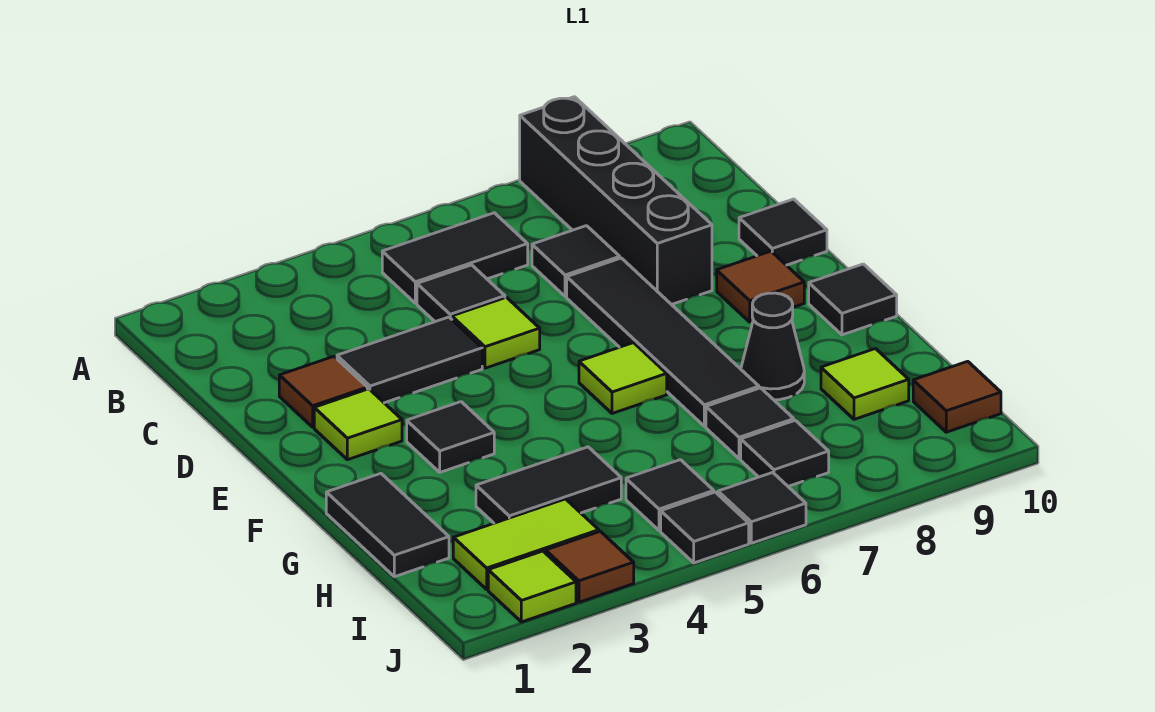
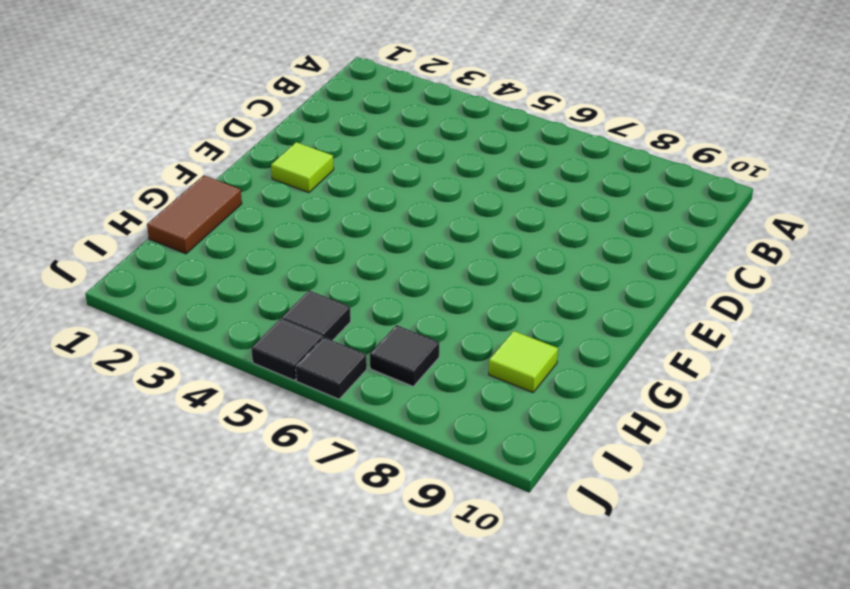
brown tile G1:H1 level 1 -> black tile G1:H1 level 1
none -> black brick A8:D8 level 1
none -> black tile B5:B6 level 1
none -> black tile C5 level 1

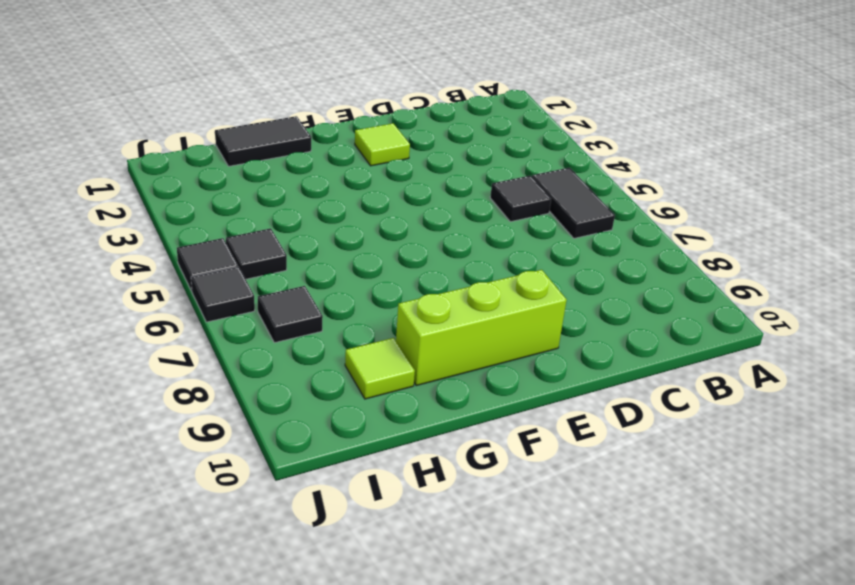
lime brick E9:G9 level 1 -> brown tile E9 level 1
none -> black brick A8:D8 level 1
none -> black tile C7 level 1
none -> brown tile D2 level 1

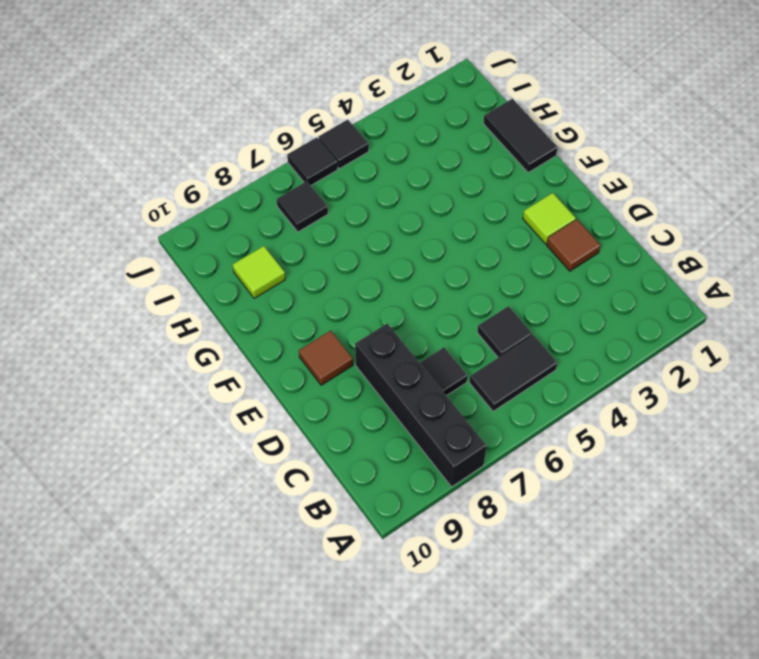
none -> black tile D3:D4 level 1
none -> lime tile D5 level 1
none -> black tile D7:G7 level 1

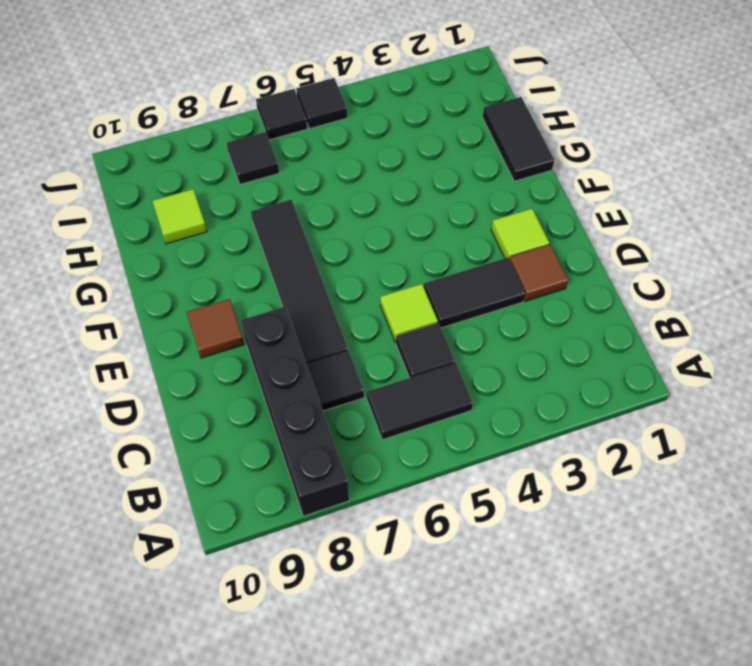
none -> black tile D10 level 1
none -> black tile F3 level 1
none -> lime tile F6 level 1

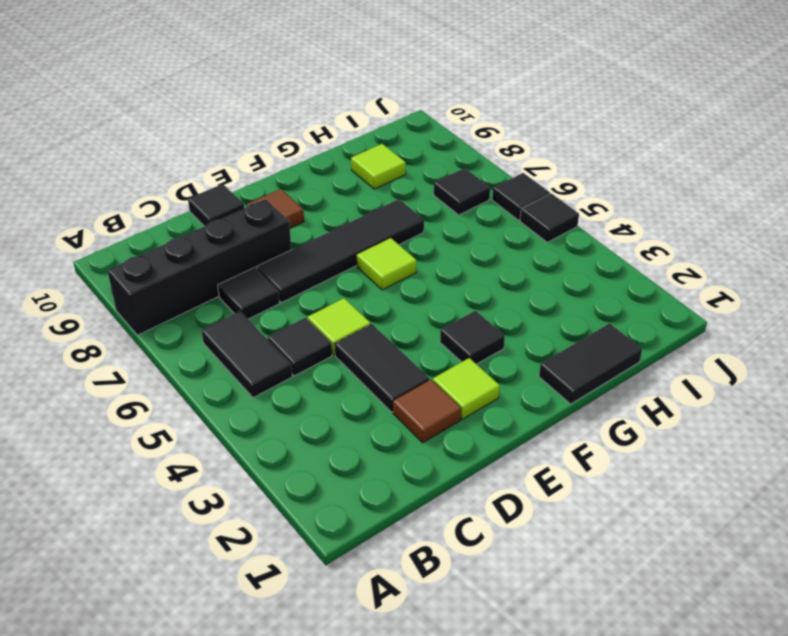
none -> black tile F10 level 1
none -> black cone G8 level 1
none -> black tile H3:H4 level 1

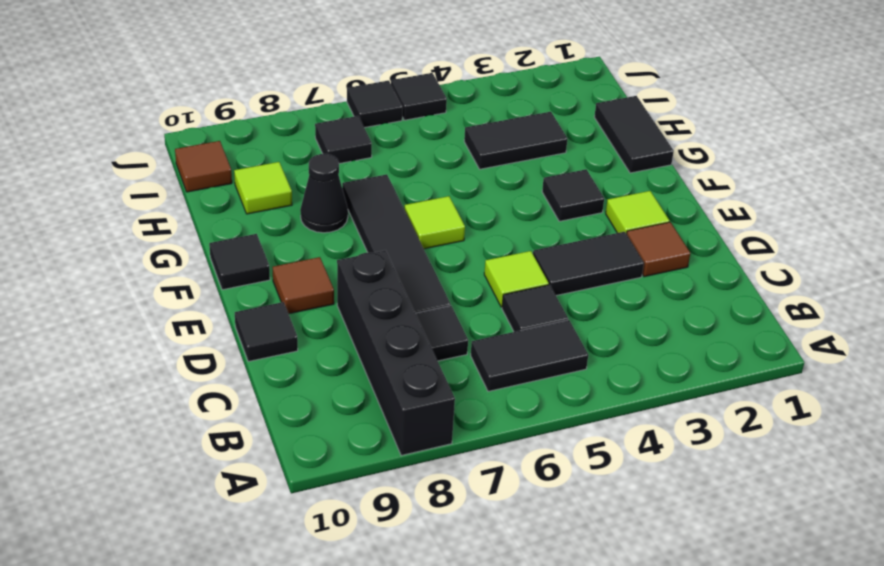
none -> black tile H7 level 1
none -> lime tile I2:I3 level 1
none -> black tile I5 level 1

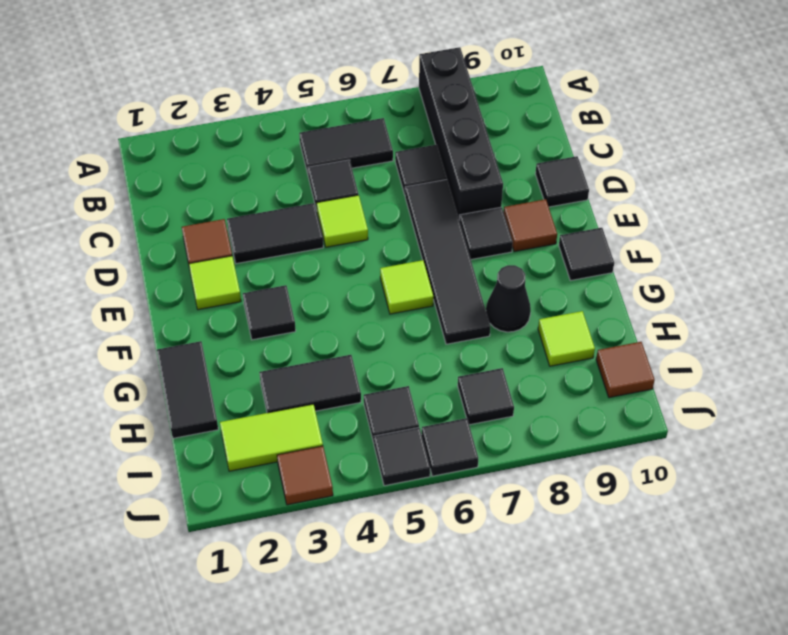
black tile E8 level 1 -> black tile H7 level 1
none -> lime tile J2 level 1

